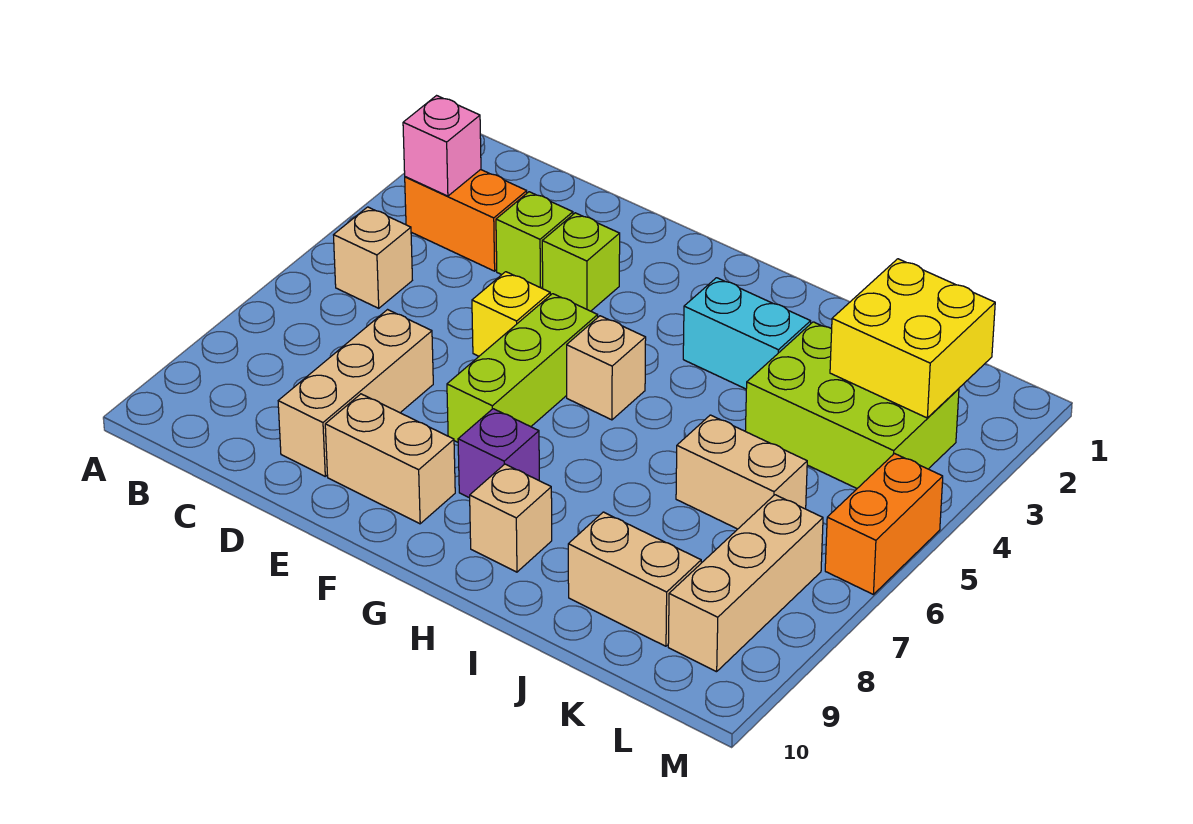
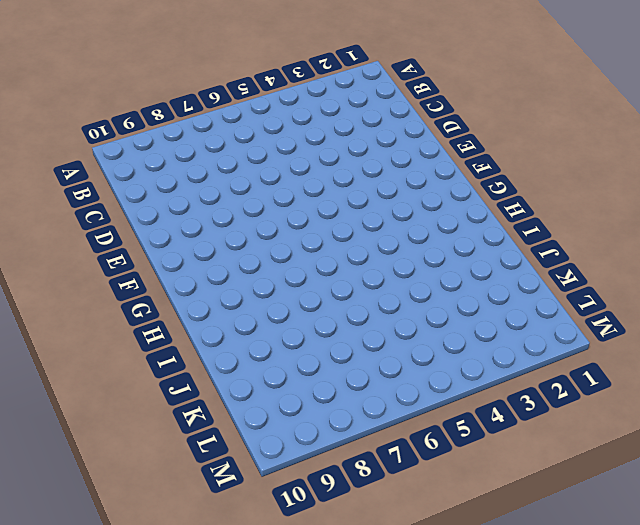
none -> orange brick B3:C3 level 1
none -> tan brick B5 level 1
none -> lime brick D3 level 1

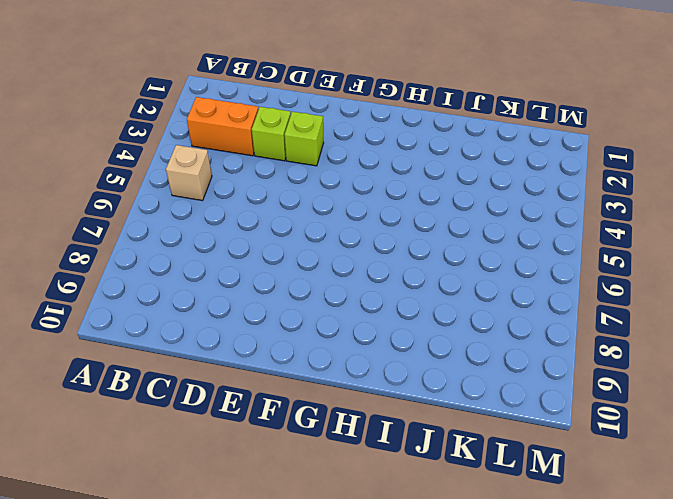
none -> tan brick D7:D9 level 1
none -> yellow brick E5 level 1
none -> tan brick E9:F9 level 1

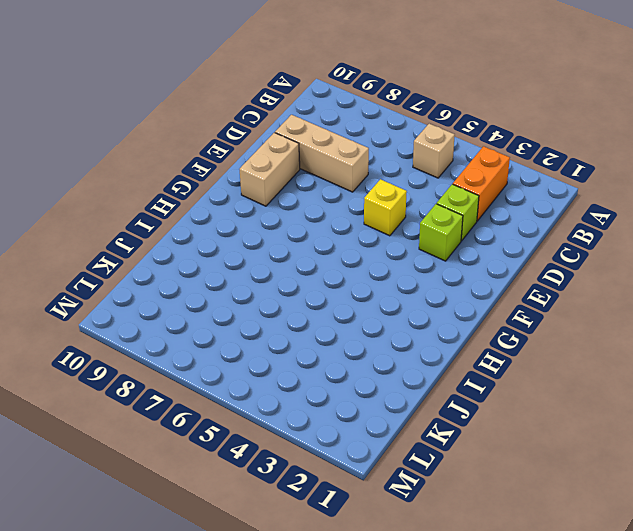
none -> lime brick F5:F7 level 1
none -> tan brick G5 level 1
none -> purple brick G8 level 1

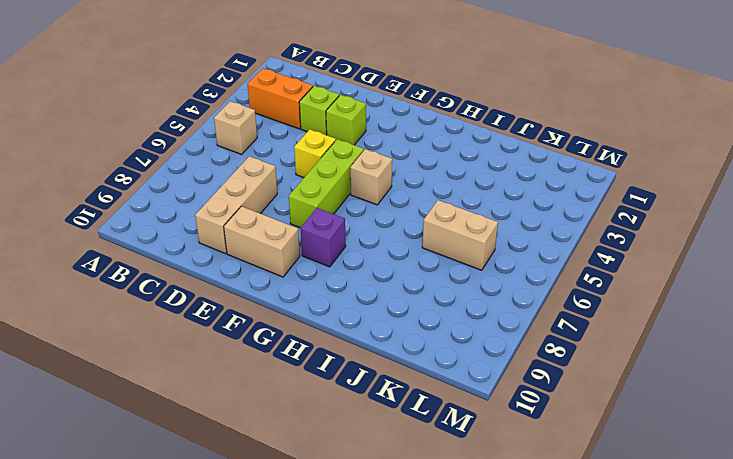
none -> cyan brick H3:I3 level 1
none -> tan brick H9 level 1
none -> lime brick J3:L4 level 1

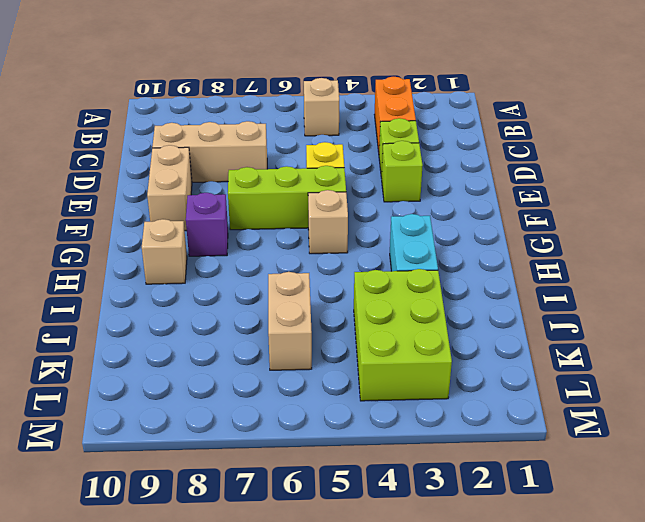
none -> tan brick J9:K9 level 1
none -> tan brick L7:L9 level 1
none -> orange brick M5:M6 level 1

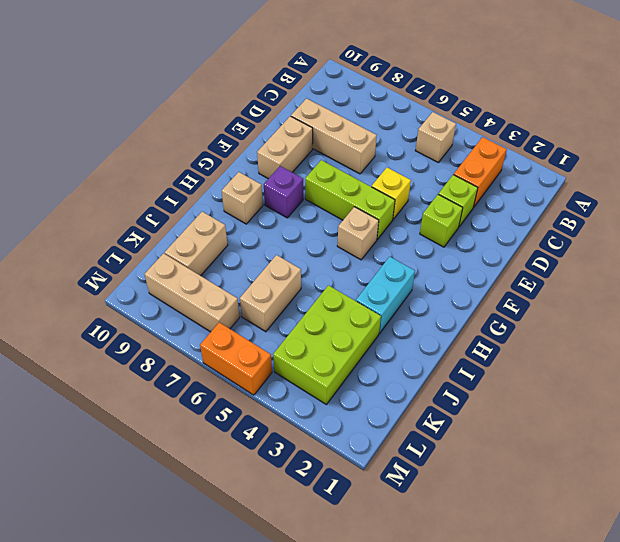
none -> pink brick B3 level 2
none -> yellow brick K2:L3 level 2

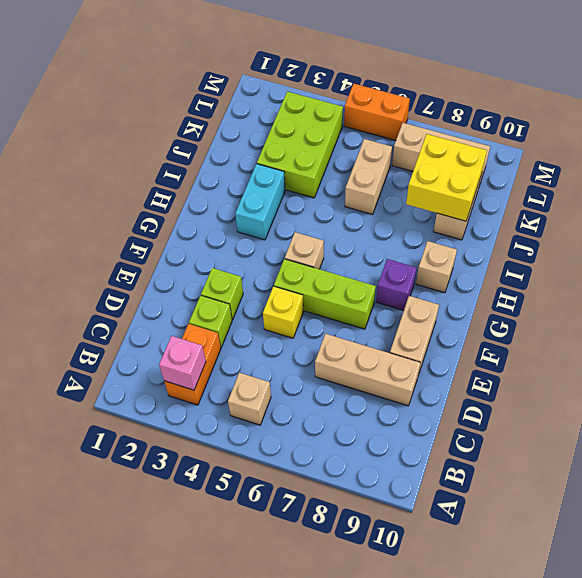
yellow brick J8:K9 level 2 -> yellow brick K2:L3 level 2

